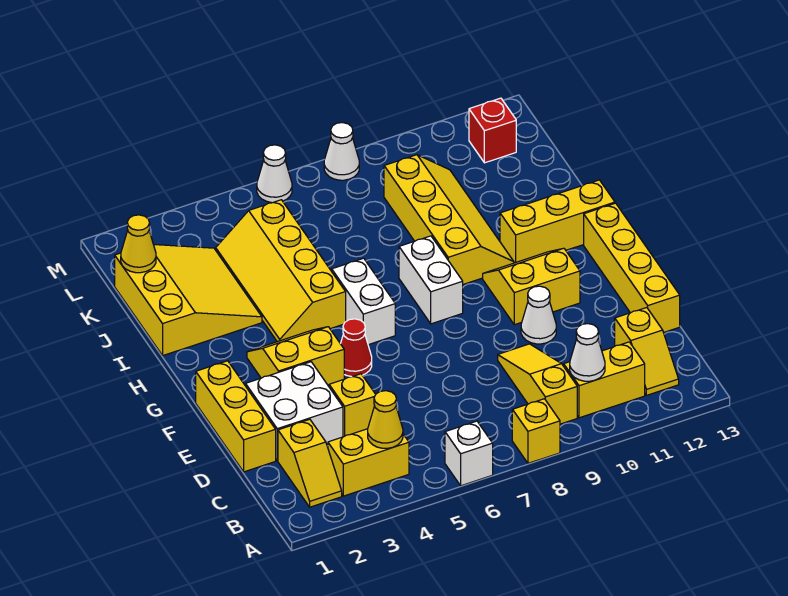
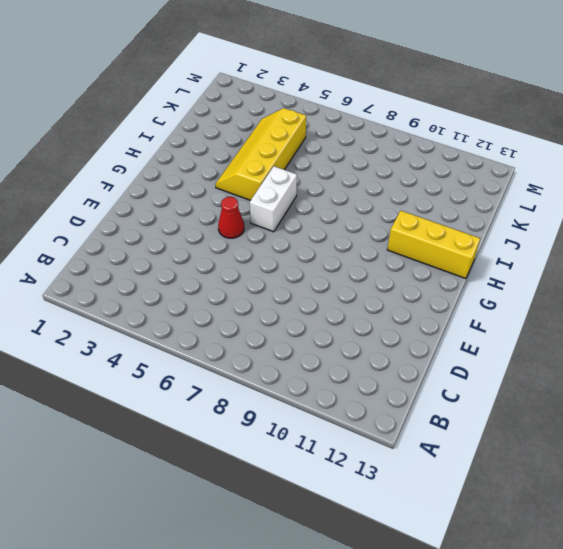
none -> white brick A6 level 1
none -> yellow brick A8 level 1
none -> yellow slope B2:C2 level 1 top C

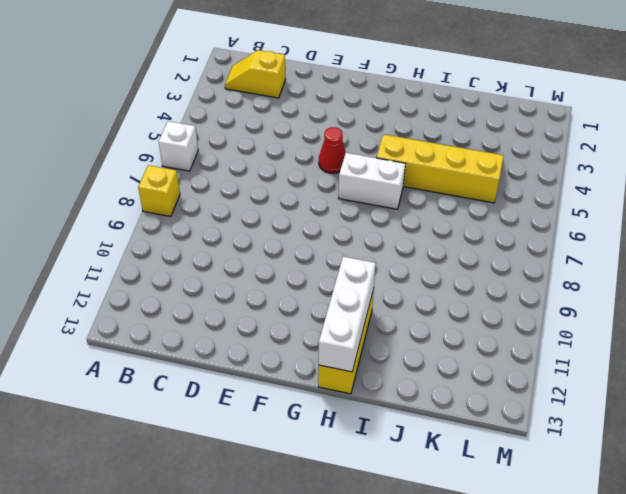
white brick H11:H13 level 2 -> none
none -> yellow brick B3:B4 level 1
none -> yellow slope B9:D9 level 1 top B
none -> yellow brick B10:B11 level 1

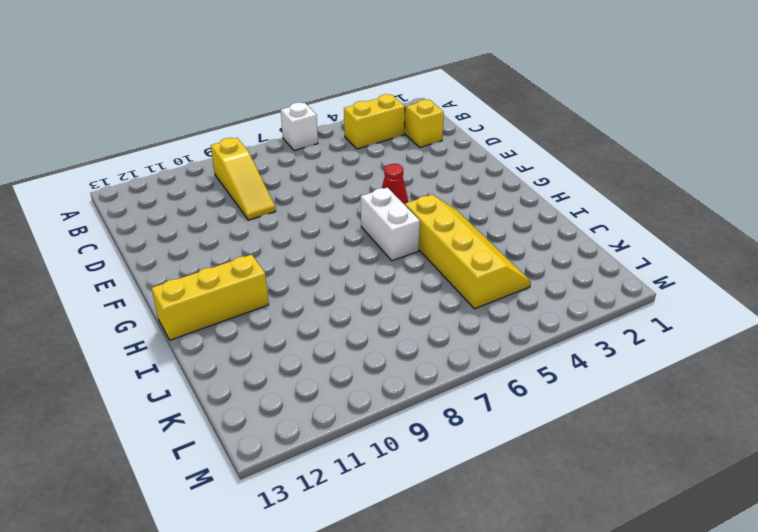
none -> yellow brick A8 level 1
none -> yellow brick B10:B11 level 1
none -> yellow slope B12:C12 level 1 top C

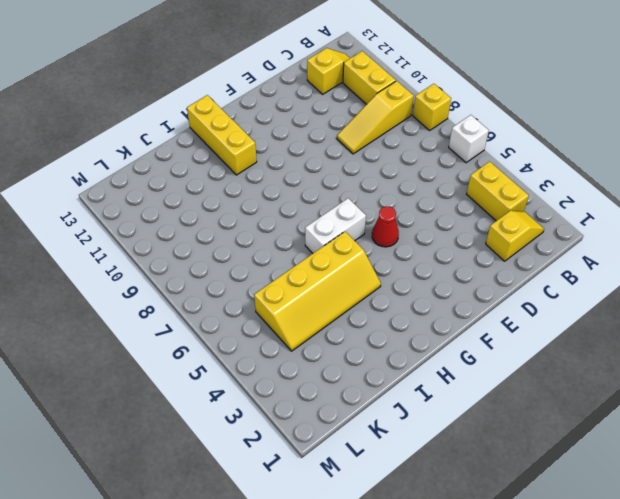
none -> yellow brick D1:F1 level 1
none -> white brick D2:E3 level 1
none -> yellow brick D4 level 1

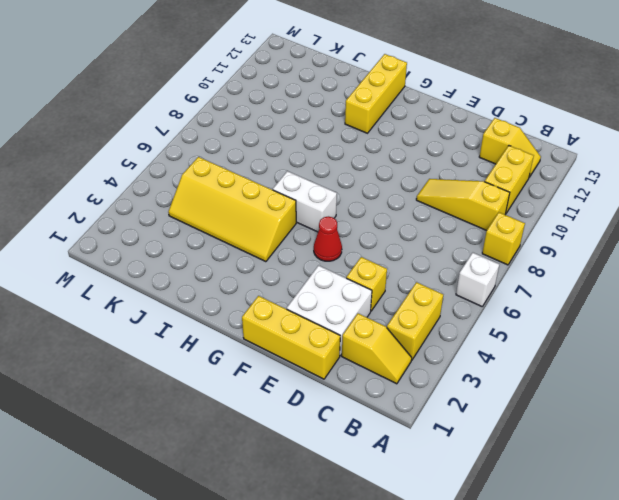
none -> yellow brick D13:G13 level 1
none -> white cone E10 level 1
none -> yellow slope F3:G4 level 1 top F

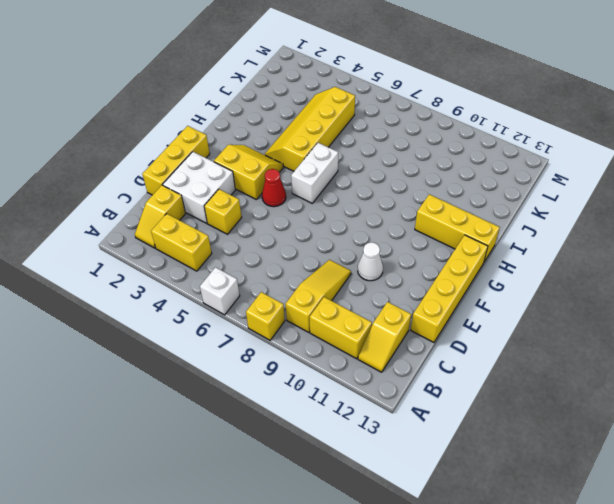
none -> yellow slope F10:G11 level 1 top F
none -> white brick G8:H8 level 1
none -> yellow slope H9:K10 level 1 top 9

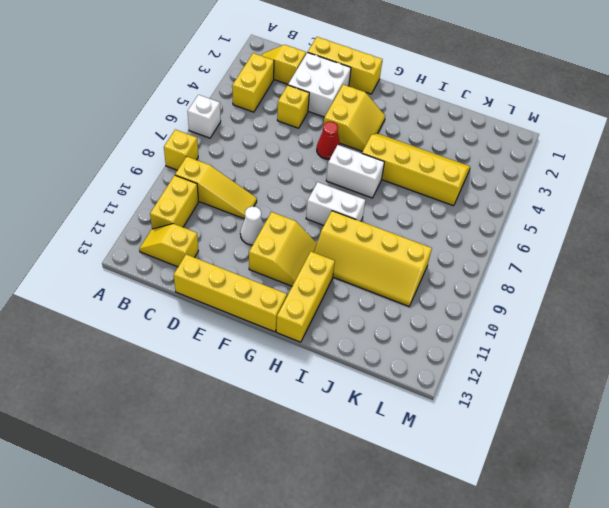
none -> yellow slope I1:K3 level 1 top 1
none -> red brick L12 level 1
none -> white cone M6 level 1

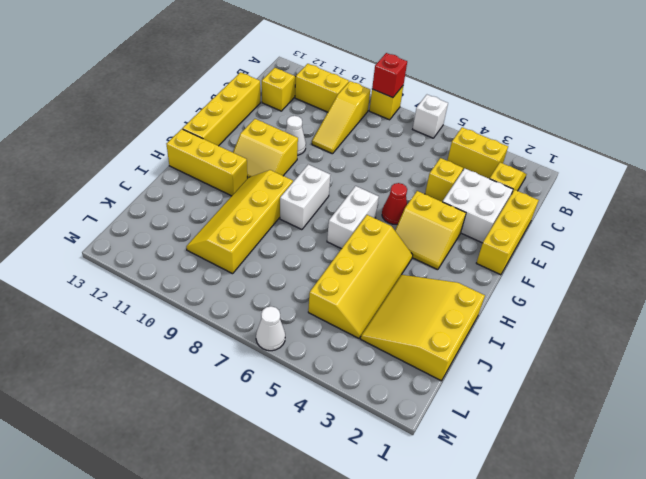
red brick A8 level 2 -> red brick L12 level 1
none -> white cone M8 level 1
none -> yellow cone B4 level 2
none -> white cone B10 level 2

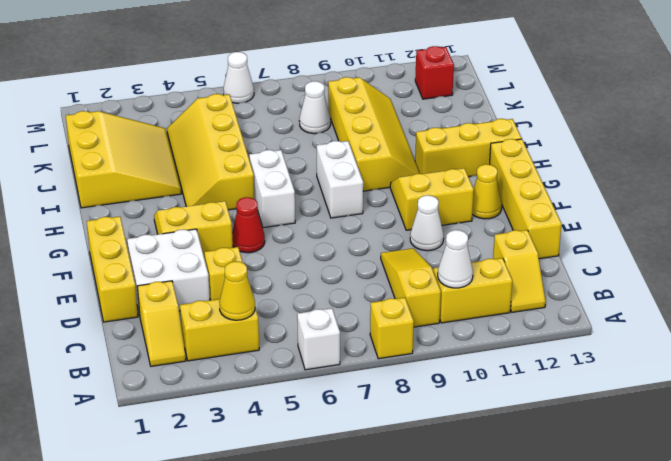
yellow cone F12 level 1 -> yellow cone K1 level 2
white cone K8 level 1 -> white cone M8 level 1

